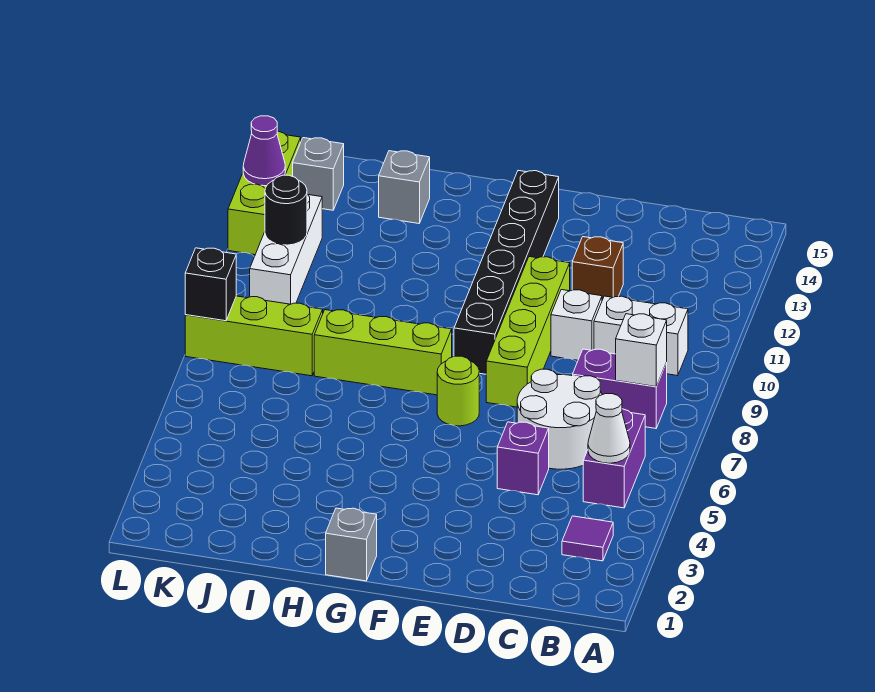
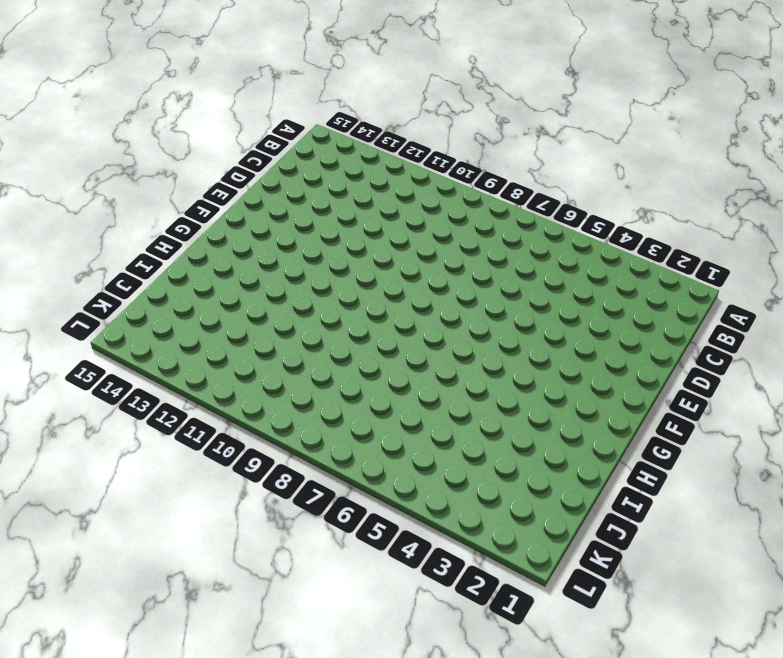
none -> purple tile B3 level 1
none -> purple brick B5:B6 level 1
none -> purple brick B8:C8 level 1

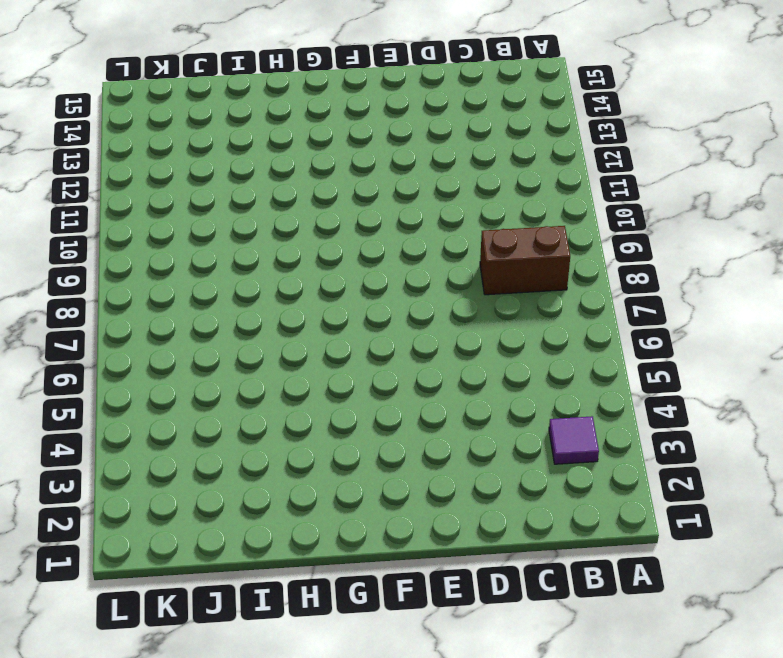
brown brick B8:C8 level 1 -> purple brick B8:C8 level 1
none -> purple brick B5:B6 level 1
none -> white brick B10:C10 level 1
none -> white round brick C6:D7 level 1

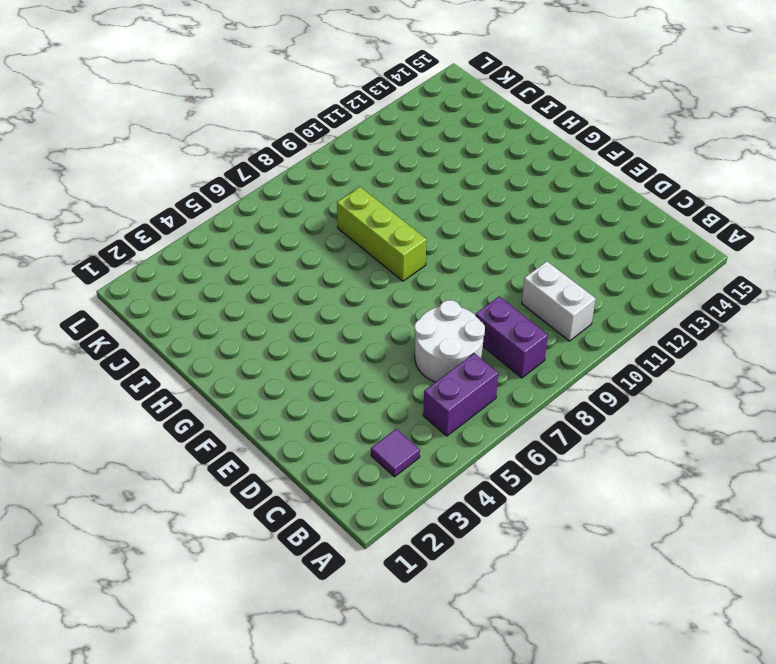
none -> purple brick D5 level 1
none -> white brick D10 level 1
none -> brown brick D12 level 1

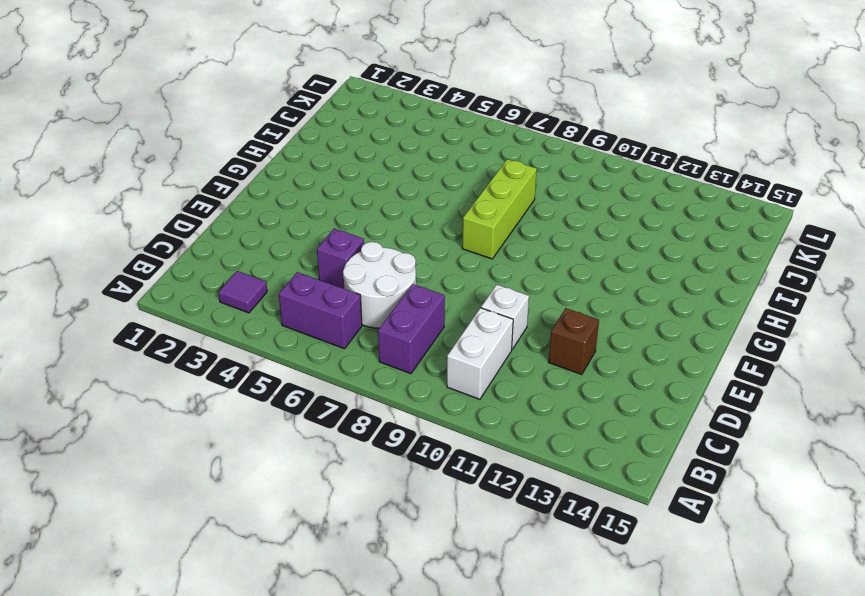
none -> lime brick E8:E11 level 1
none -> lime round brick F7 level 1
none -> black brick F9:F14 level 1

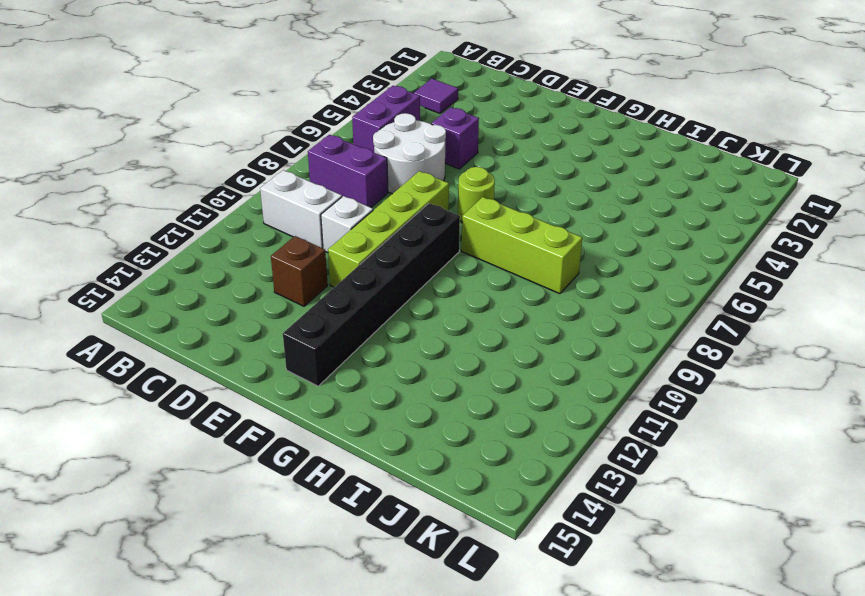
none -> grey brick G1 level 1
none -> grey brick I14 level 1
none -> lime brick J8:L8 level 1

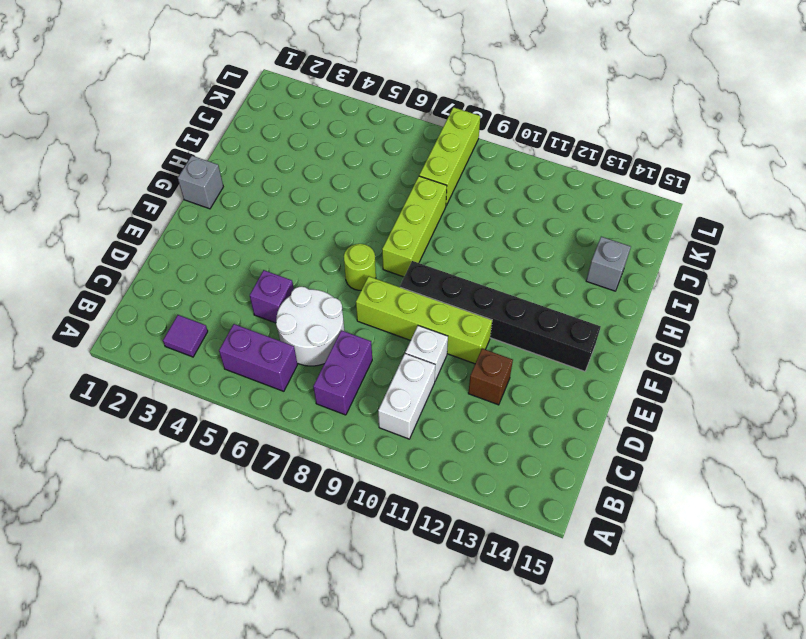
none -> white brick K10:K12 level 1
none -> grey brick K14 level 1
none -> lime brick L12:L14 level 1

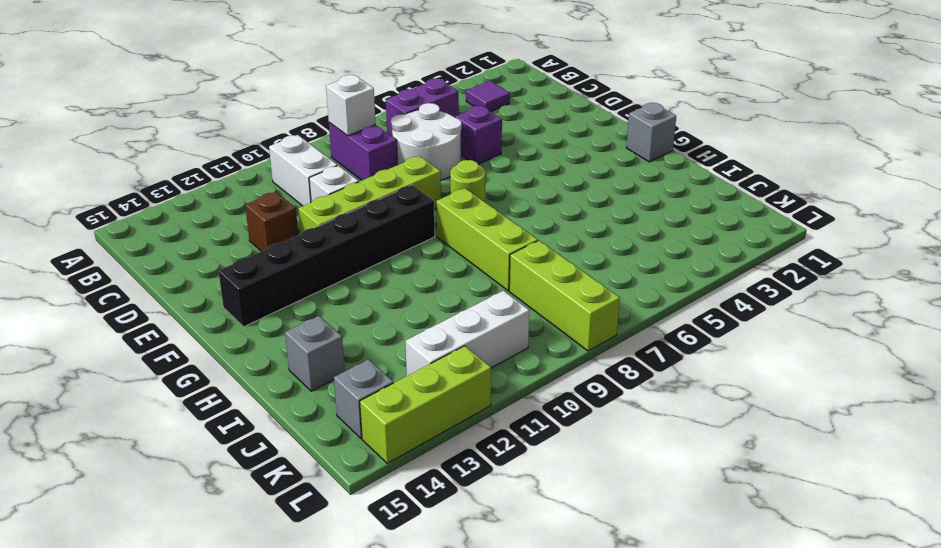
none -> white cone B5 level 2
none -> black round brick K11 level 2
none -> black brick L8 level 2

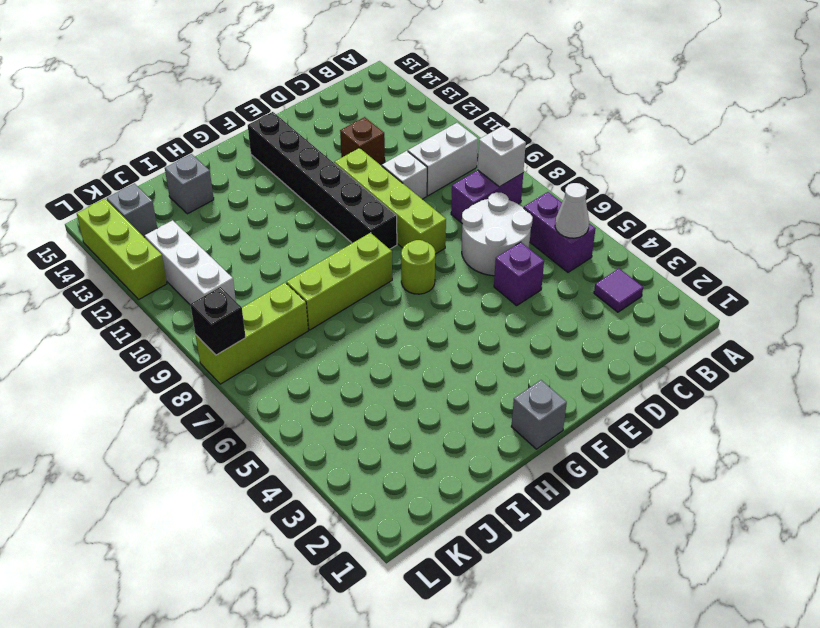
none -> black round brick K11 level 2
none -> purple cone L13 level 2

